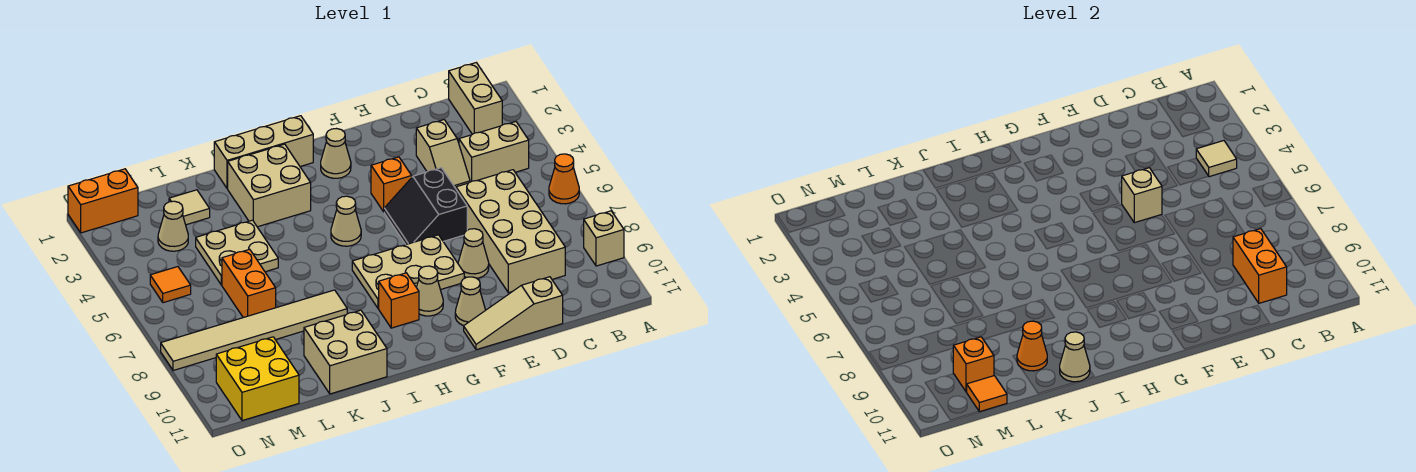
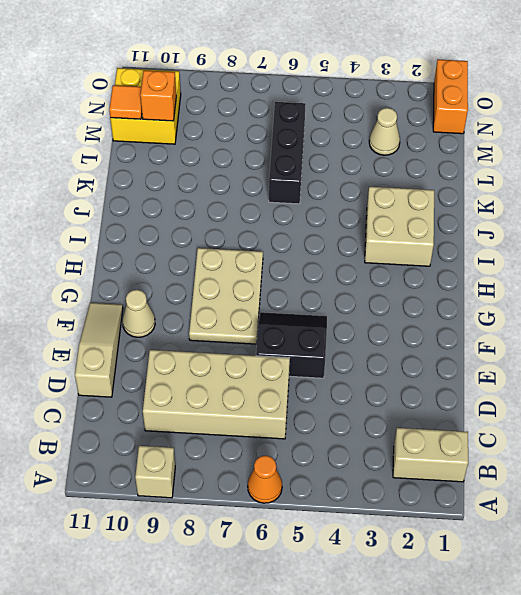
black brick K6:M6 level 1 -> orange brick L6:L7 level 1
none -> tan brick B4:C4 level 1
none -> tan slope D3:D4 level 1 top 3
none -> tan cone E8 level 1
none -> orange brick F4 level 1

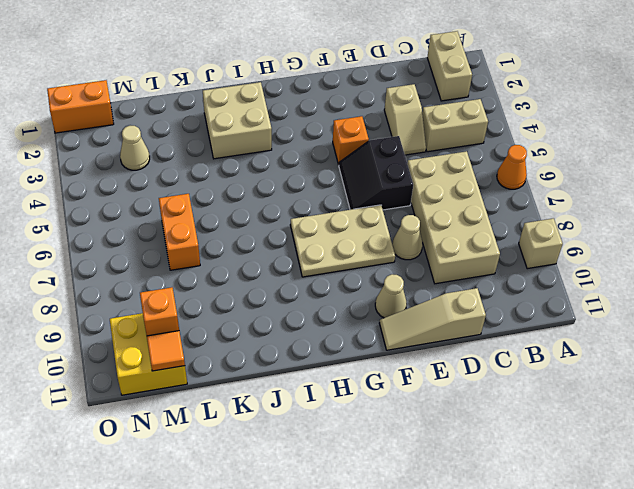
none -> tan cone G2 level 1
none -> tan cone G9 level 1
none -> tan brick H1:J1 level 1
none -> tan cone H5 level 1

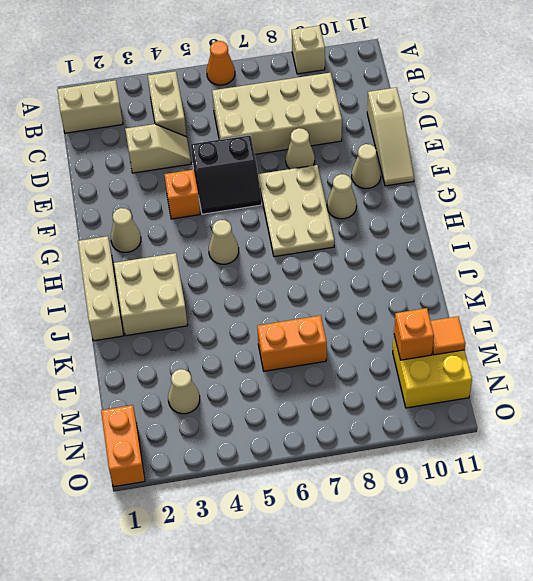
none -> orange brick H9 level 1
none -> tan tile J8:O8 level 1
none -> tan brick J10:K11 level 1
none -> tan plate K4:L5 level 1

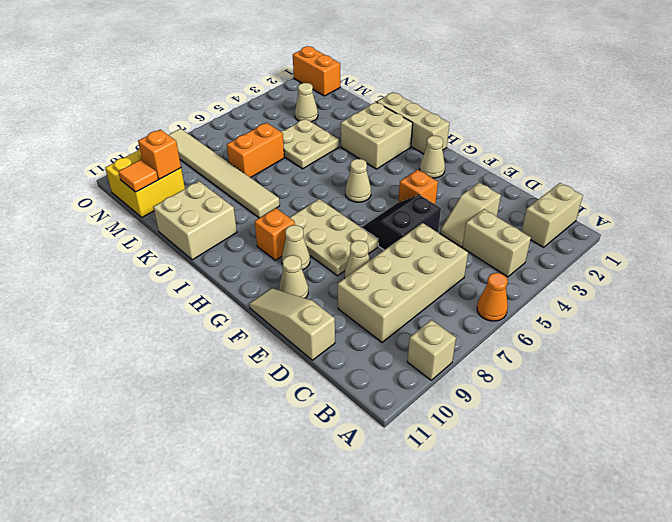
none -> tan tile L2 level 1
none -> orange tile N5 level 1
none -> tan tile B4 level 2
none -> orange brick C9:C10 level 2

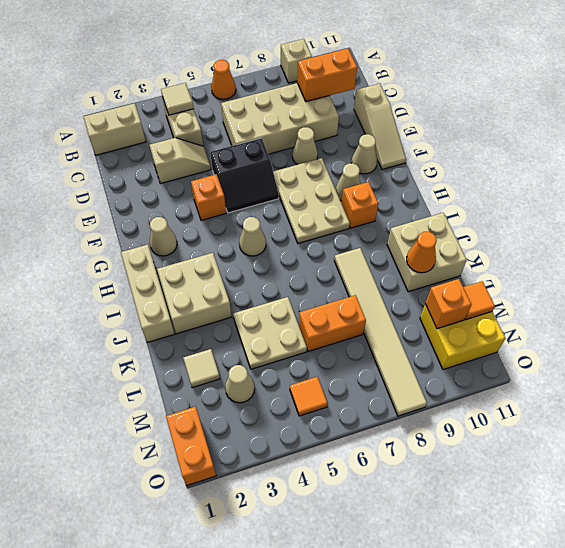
none -> tan brick E5 level 2
none -> tan cone J11 level 2

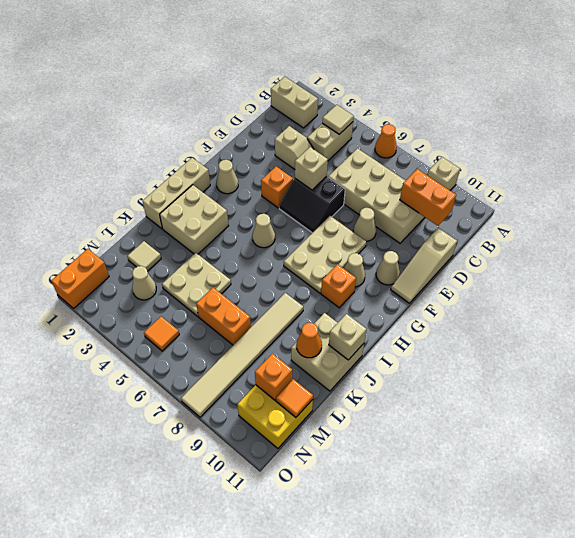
tan brick J11 level 2 -> tan cone J11 level 2

